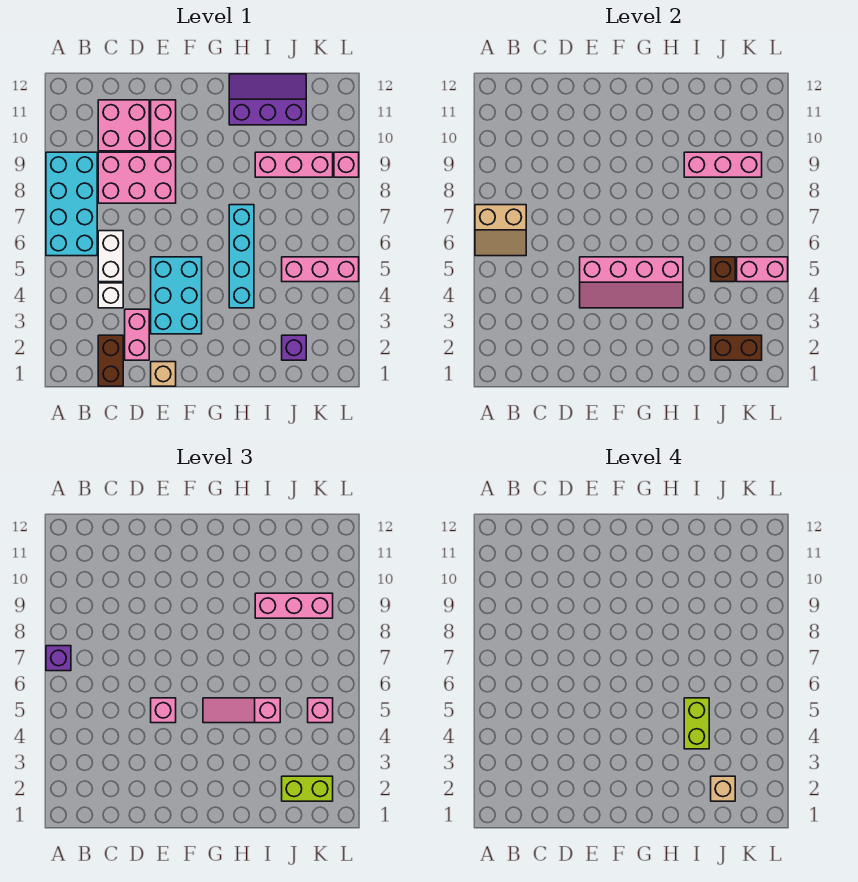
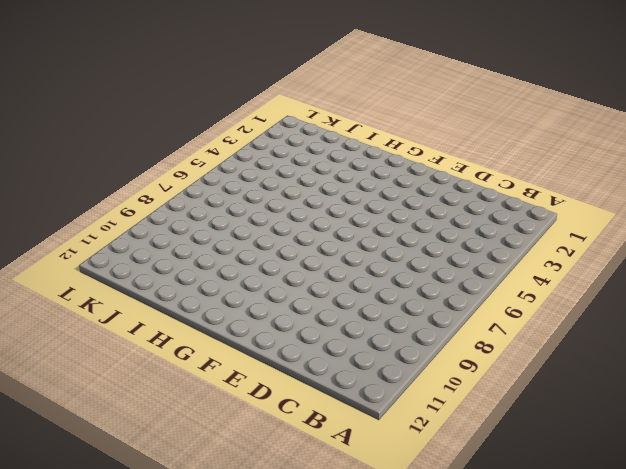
none -> cyan brick A6:B9 level 1
none -> brown brick C1:C2 level 1
none -> white brick C4 level 1
none -> white brick C5:C6 level 1

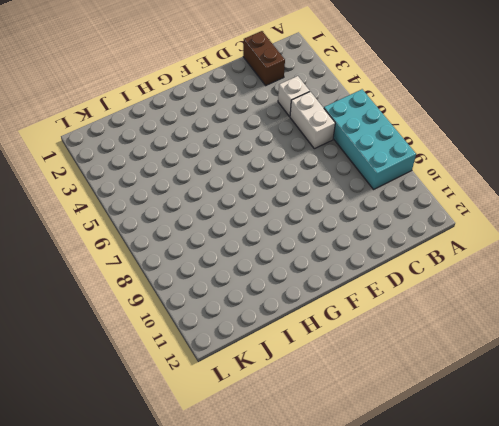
none -> pink brick C8:E9 level 1
none -> pink brick C10:D11 level 1
none -> pink brick D2:D3 level 1
none -> tan brick E1 level 1

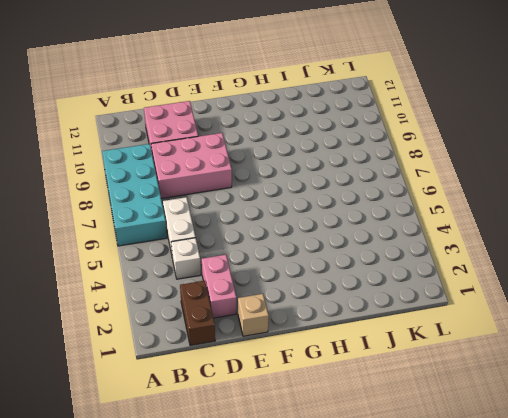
none -> cyan brick E3:F5 level 1
none -> pink brick E10:E11 level 1
none -> cyan brick H4:H7 level 1
none -> purple slope H11:J12 level 1 top 11

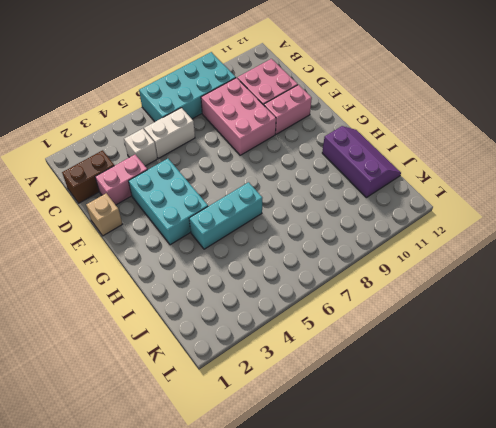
cyan brick E3:G4 level 1 -> cyan brick E3:F5 level 1
cyan brick H4:H6 level 1 -> cyan brick H4:H7 level 1
none -> pink brick I9:K9 level 1
none -> purple brick J2 level 1
none -> pink brick J5:L5 level 1
none -> pink brick L9 level 1

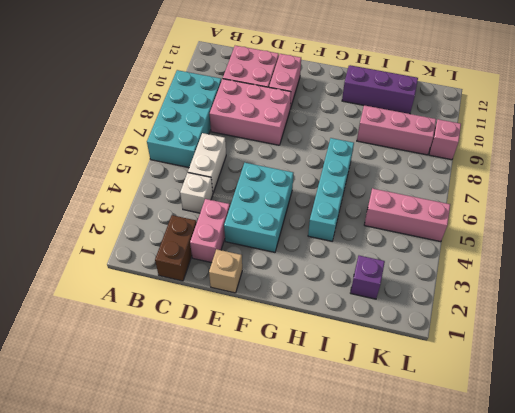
none -> tan slope A6:B7 level 2 top 7
none -> pink slope E4:H5 level 2 top 5
none -> pink brick I9:K9 level 2
none -> brown brick J2:K2 level 2

